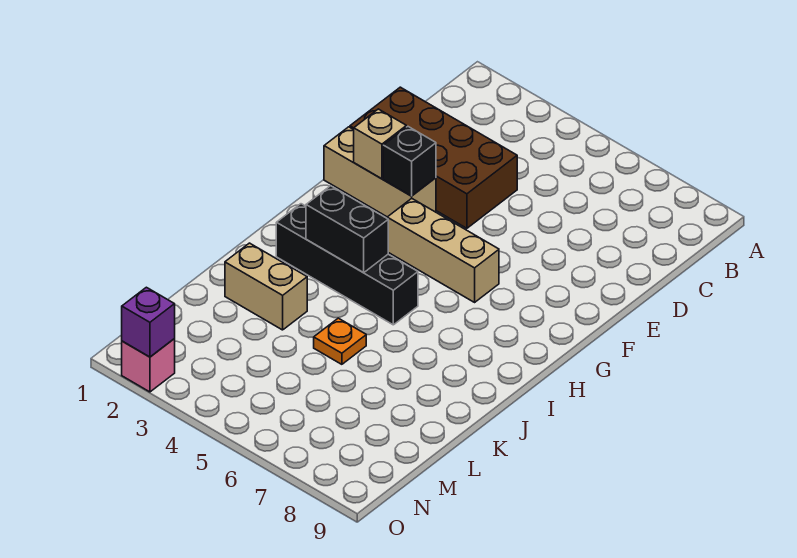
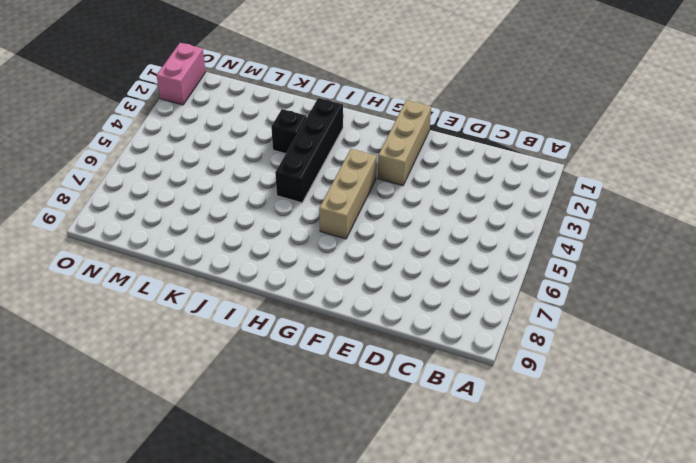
black brick J3 level 1 -> black brick F3 level 2
pink brick O1:O2 level 1 -> pink brick O2 level 1
none -> brown brick D1:E4 level 1
none -> tan brick K2:K3 level 1

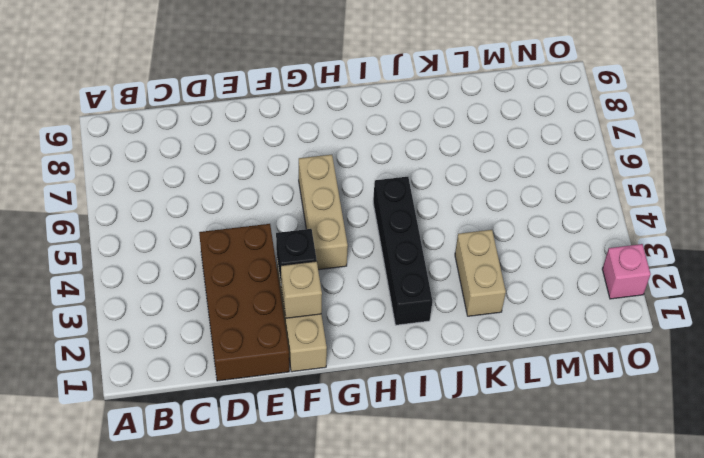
none -> orange plate K5 level 1
none -> black brick I3:I4 level 2

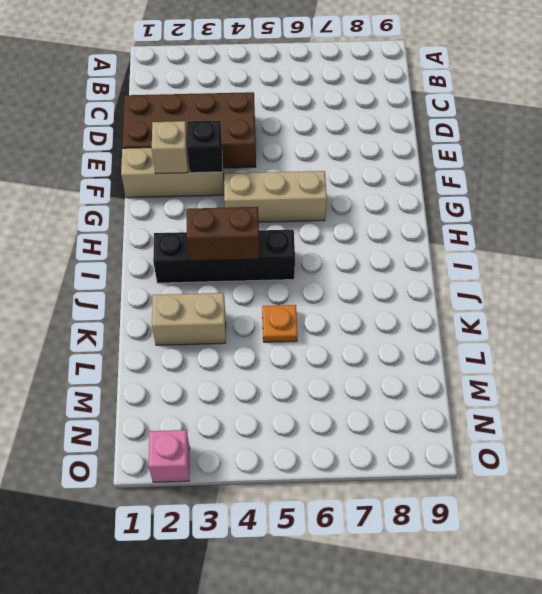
brown brick I3:I4 level 2 -> black brick I3:I4 level 2
none -> purple brick O2 level 2

